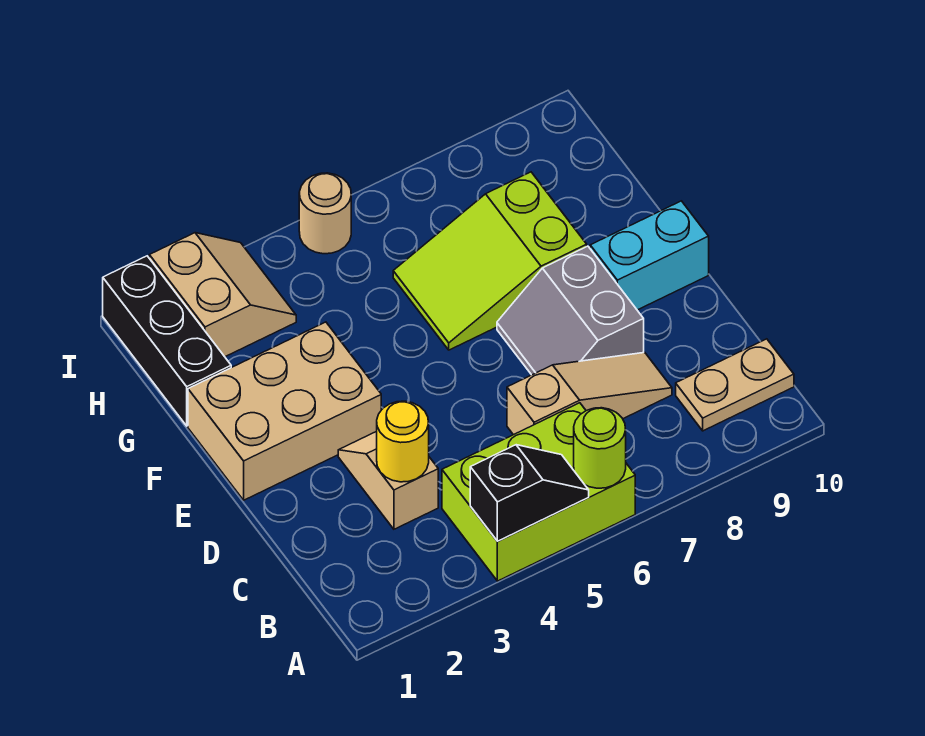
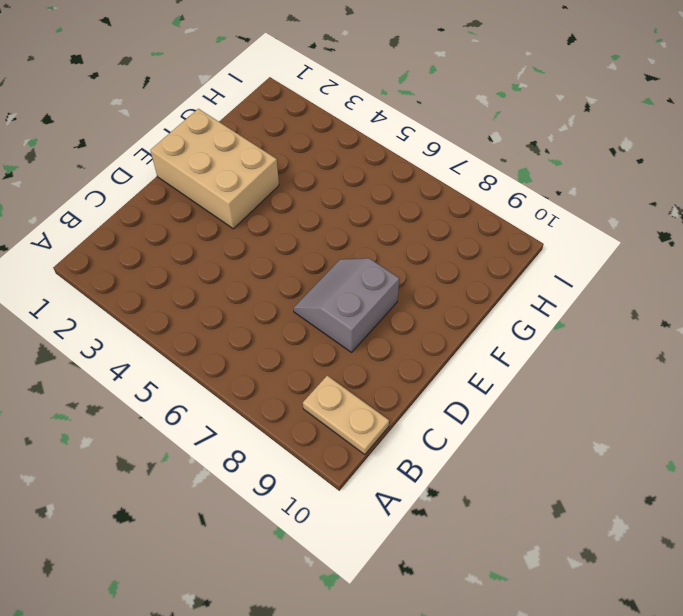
none -> lime brick A4:B6 level 1
none -> tan slope C3:D3 level 1 top C
none -> tan slope C6:C8 level 1 top 6

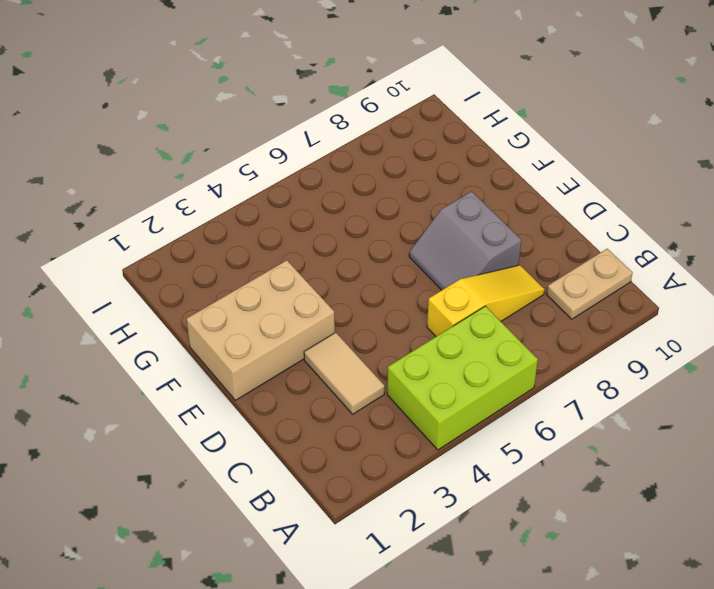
tan tile C3:D3 level 1 -> tan slope C3:D3 level 1 top C
yellow slope C6:C8 level 1 top 6 -> tan slope C6:C8 level 1 top 6
none -> cyan brick E9:E10 level 1
none -> lime slope F6:G8 level 1 top 8
none -> black brick G1:I1 level 1

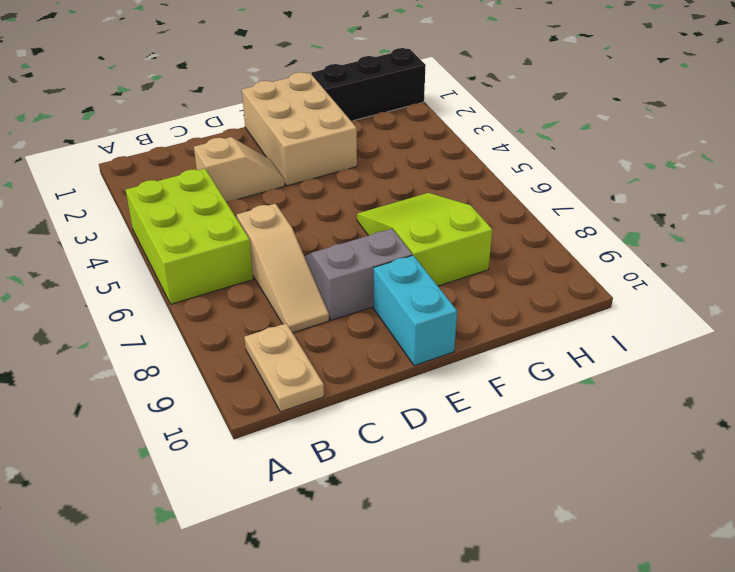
none -> tan slope H2:I3 level 1 top 2
none -> tan round brick I5 level 1
none -> black slope A4:A5 level 2 top 4

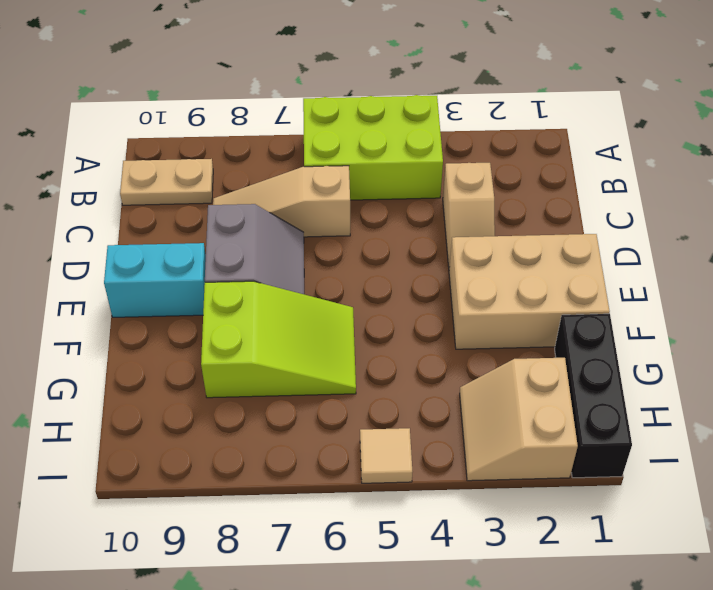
tan tile I5 level 1 -> tan round brick I5 level 1
none -> black slope A4:A5 level 2 top 4
none -> lime round brick A6 level 2
none -> yellow round brick C3 level 2

